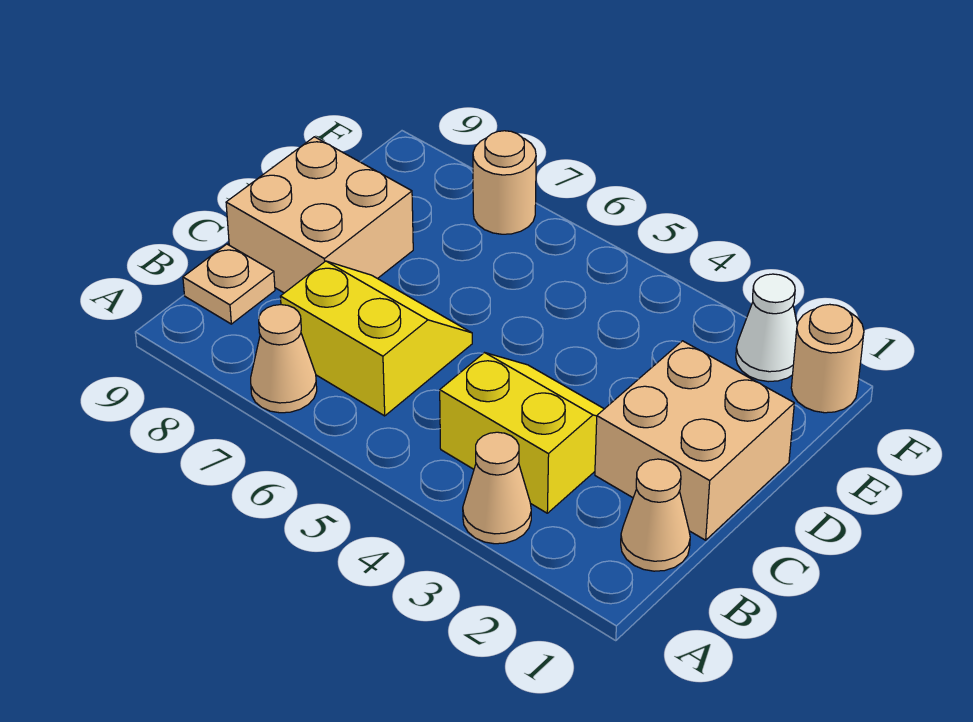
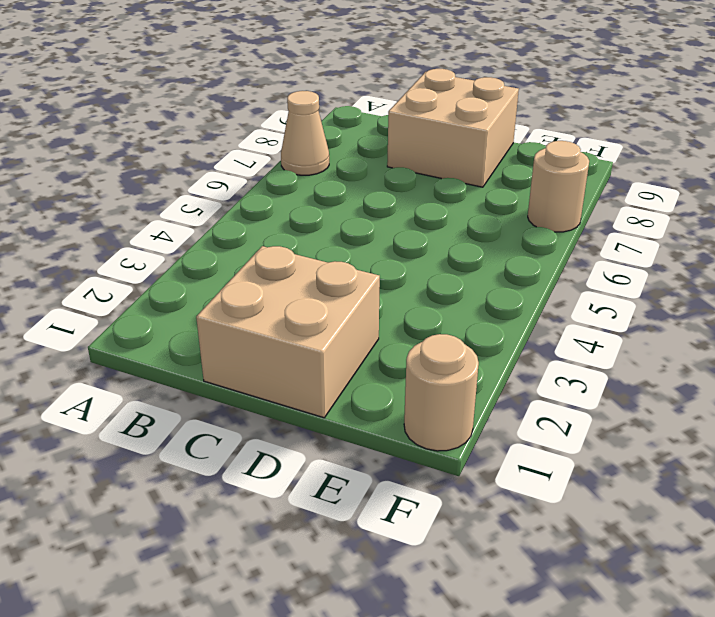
none -> tan cone A3 level 1
none -> tan cone B1 level 1

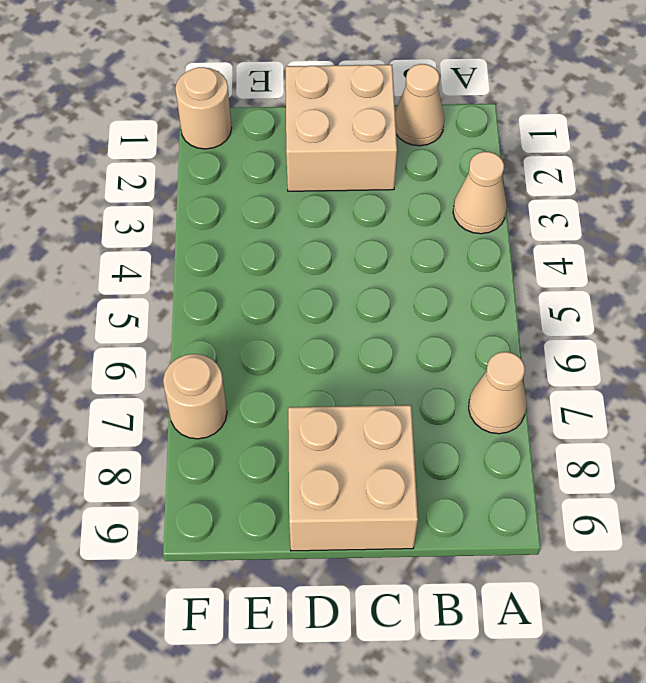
none -> yellow slope B3:C4 level 1 top B
none -> yellow slope B6:C7 level 1 top B

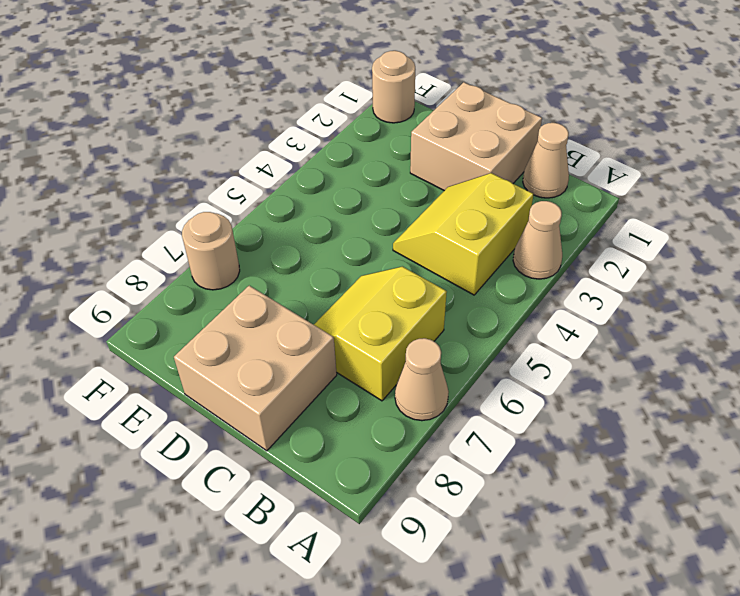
none -> tan plate B9 level 1
none -> white cone F2 level 1

